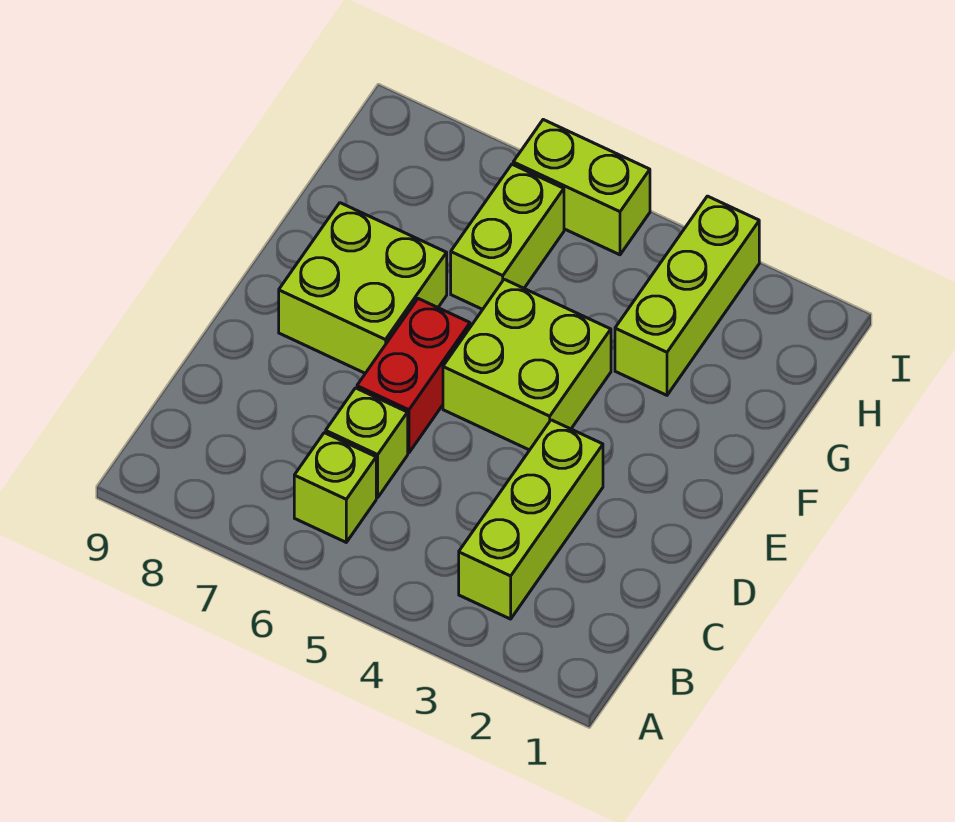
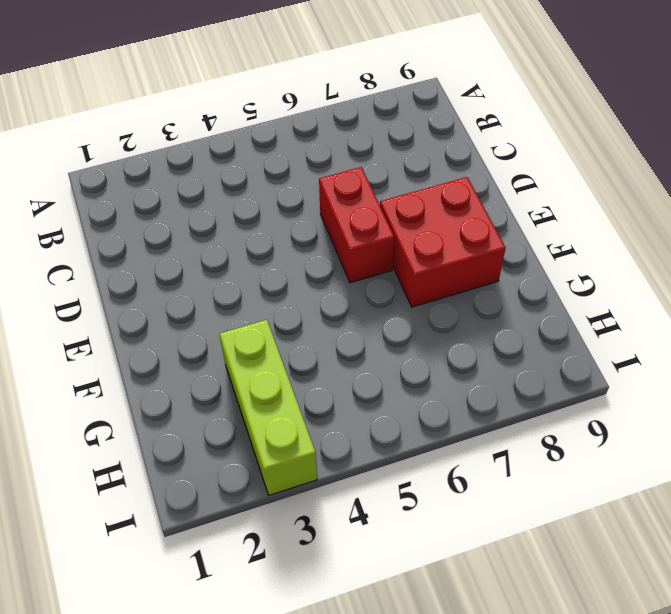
red brick E7:F8 level 1 -> lime brick E7:F8 level 1
none -> lime brick B3:D3 level 1
none -> lime brick B6 level 1

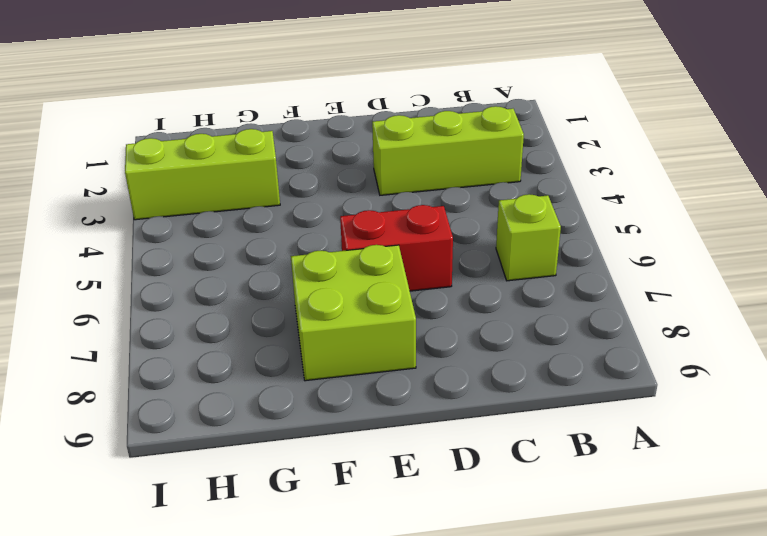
none -> lime brick C6 level 1
none -> lime brick E4:F5 level 1

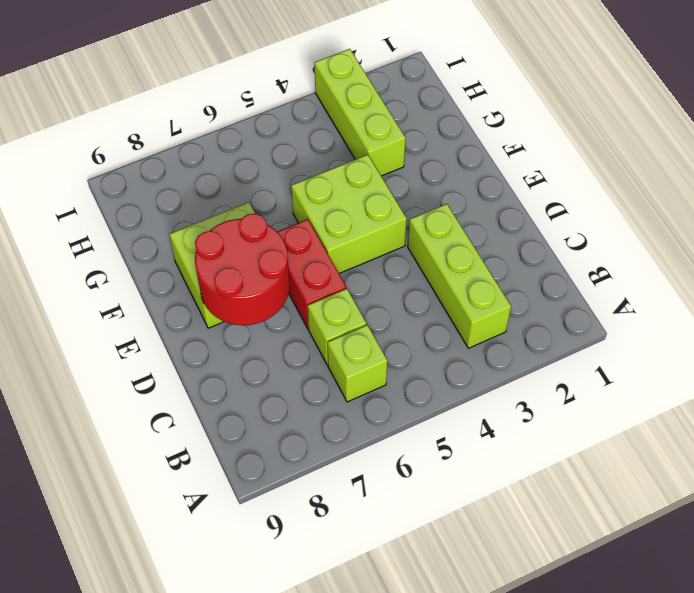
red round brick D7:E8 level 2 -> none
none -> lime brick G6:H6 level 1
none -> lime brick I5:I6 level 1

